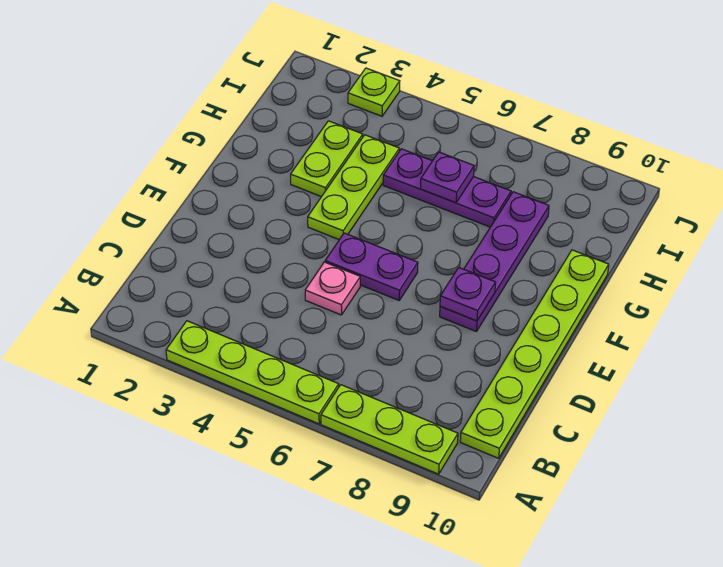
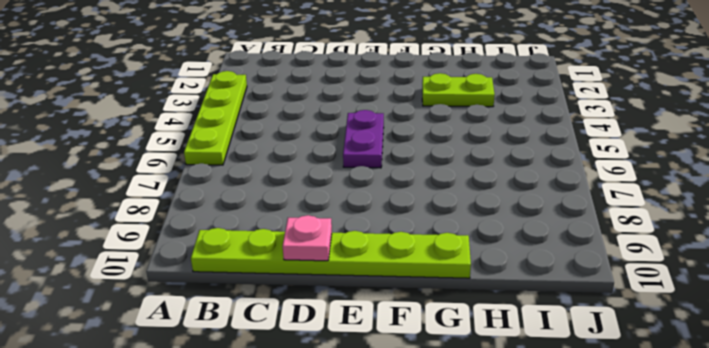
pink plate D10 level 2 -> pink plate D5 level 1
none -> lime plate A7:A9 level 1
none -> purple plate E8:H8 level 1
none -> lime plate F4:H4 level 1

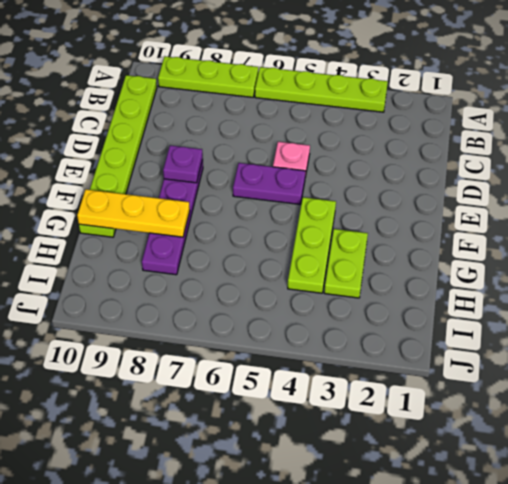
yellow plate G8:G10 level 2 -> none
none -> purple plate H5:H7 level 1
none -> lime plate J3 level 1
none -> purple plate H6 level 2

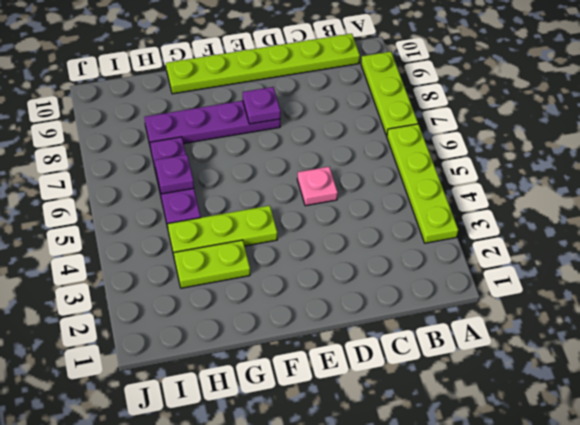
none -> purple plate E5:E6 level 1
none -> lime plate J3 level 1

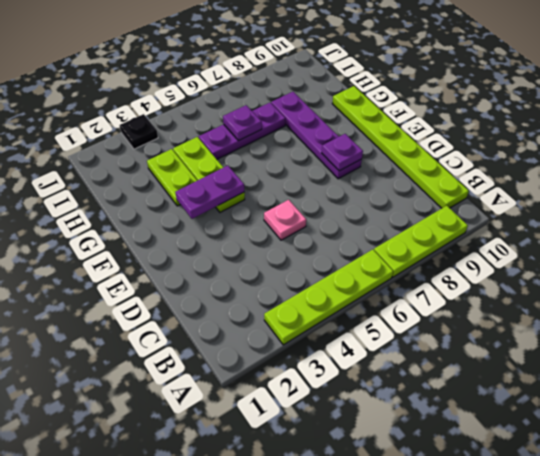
purple plate F3:F4 level 2 -> purple plate E5:E6 level 1
black plate J3 level 1 -> lime plate J3 level 1

